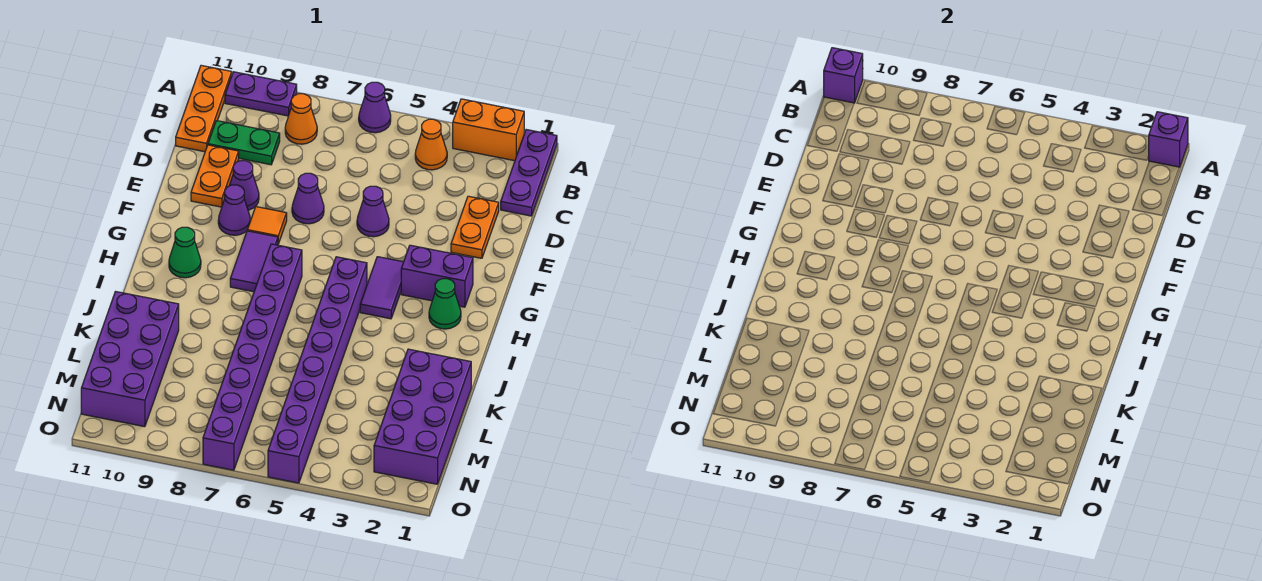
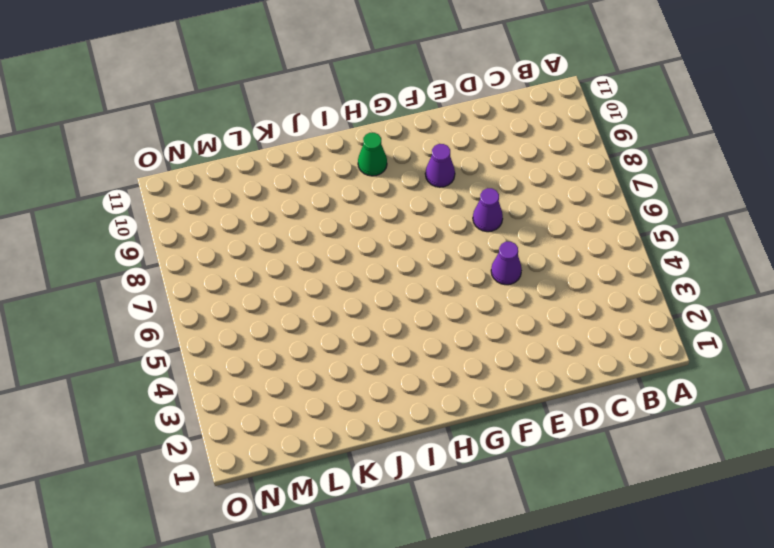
none -> purple plate A1:C1 level 1
none -> orange brick A2:A3 level 1
none -> purple cone A6 level 1

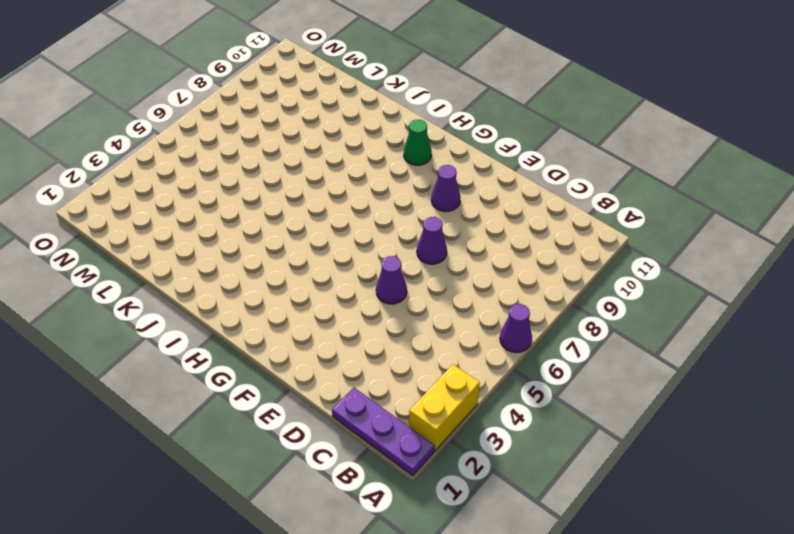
yellow brick A2:A3 level 1 -> orange brick A2:A3 level 1
none -> purple plate A9:A10 level 1
none -> orange plate A11:C11 level 1
none -> orange cone B4 level 1

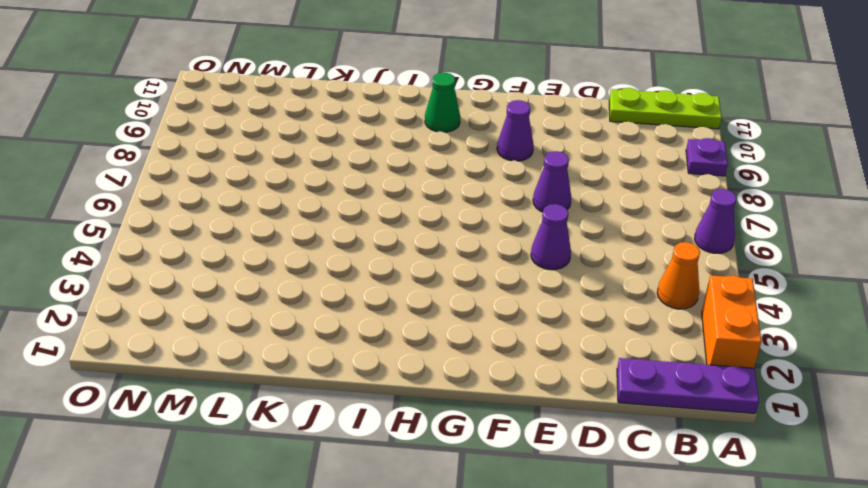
purple plate A9 level 1 -> purple plate A9:A10 level 1
lime plate A11:C11 level 1 -> orange plate A11:C11 level 1
none -> orange cone B8 level 1
none -> green plate C9:C10 level 1
none -> orange plate D2:E2 level 1

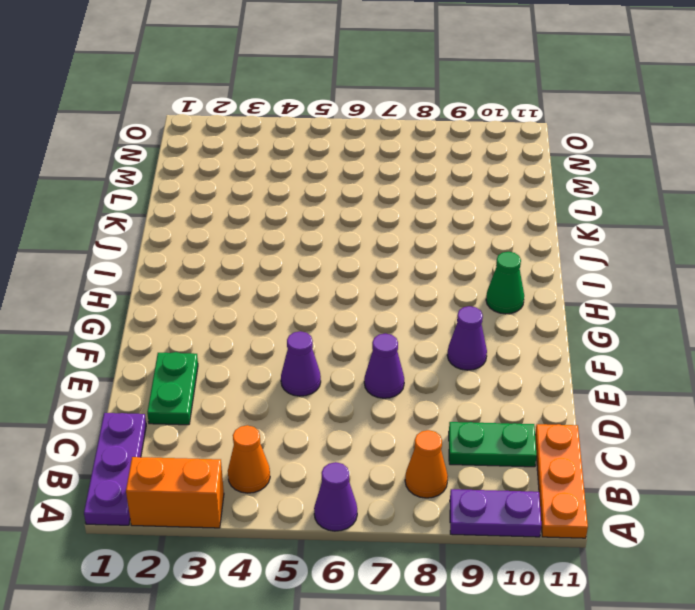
green plate D2:E2 level 1 -> orange plate D2:E2 level 1
none -> orange plate D10:E10 level 1
none -> purple cone E9 level 1
none -> orange tile F8 level 1

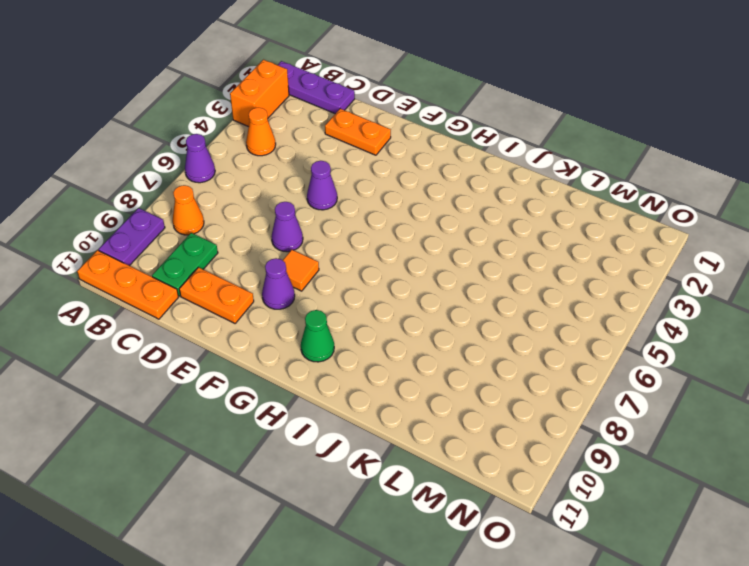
none -> purple cone E9 level 1
none -> purple brick G2:G3 level 1
none -> purple tile G4:H4 level 1

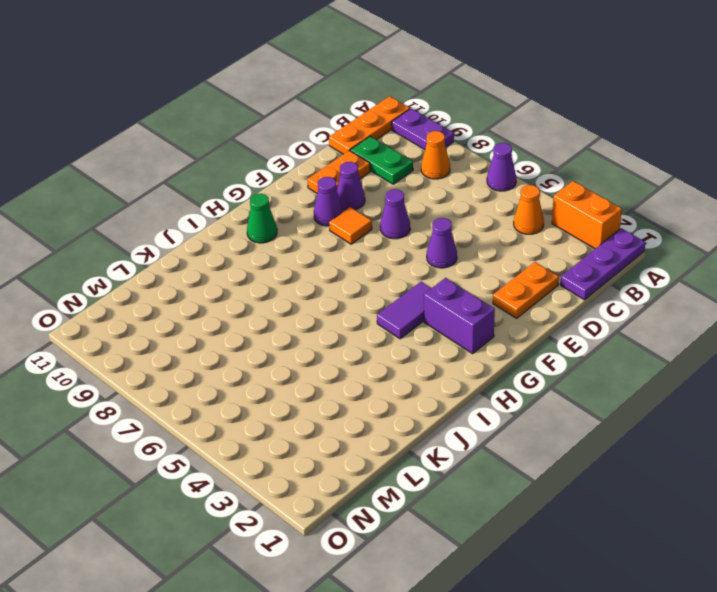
none -> purple tile G8:H8 level 1
none -> green cone H2 level 1
none -> purple brick H5:O5 level 1

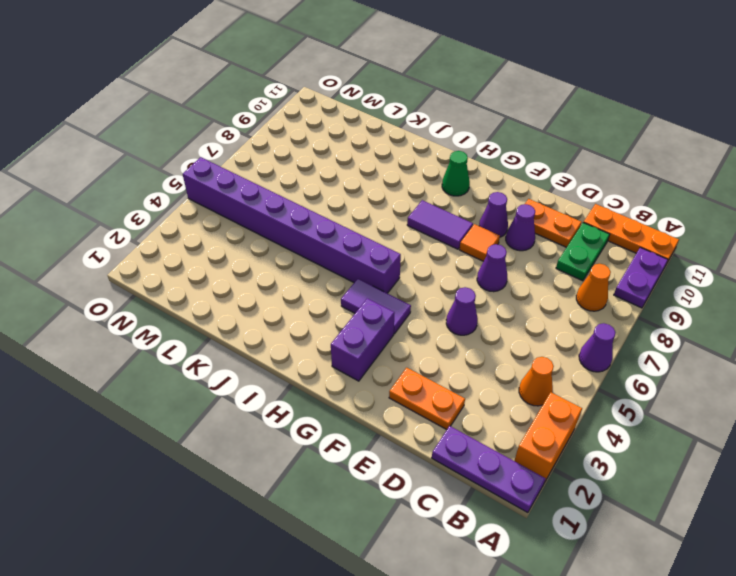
none -> green cone H2 level 1
none -> purple brick H7:O7 level 1
none -> purple brick K1:N2 level 1

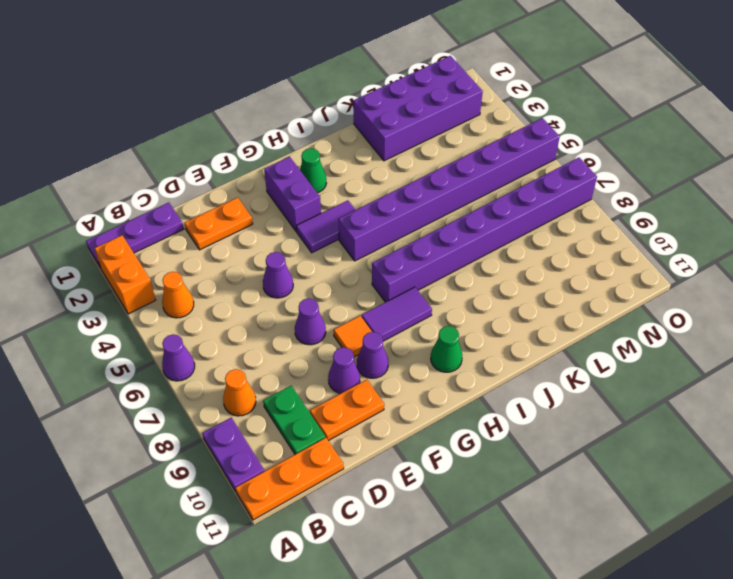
none -> purple brick K10:N11 level 1
none -> purple brick A1 level 2
none -> purple brick A11 level 2

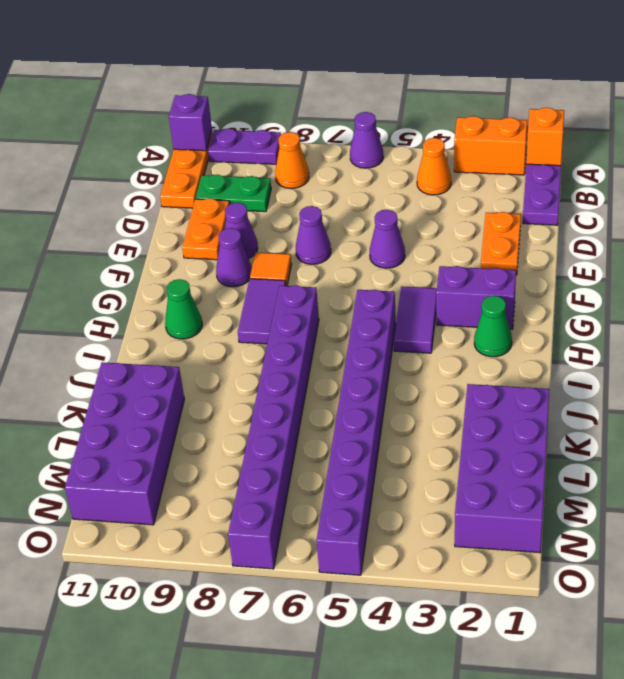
orange brick A1 level 2 -> purple brick A1 level 2

